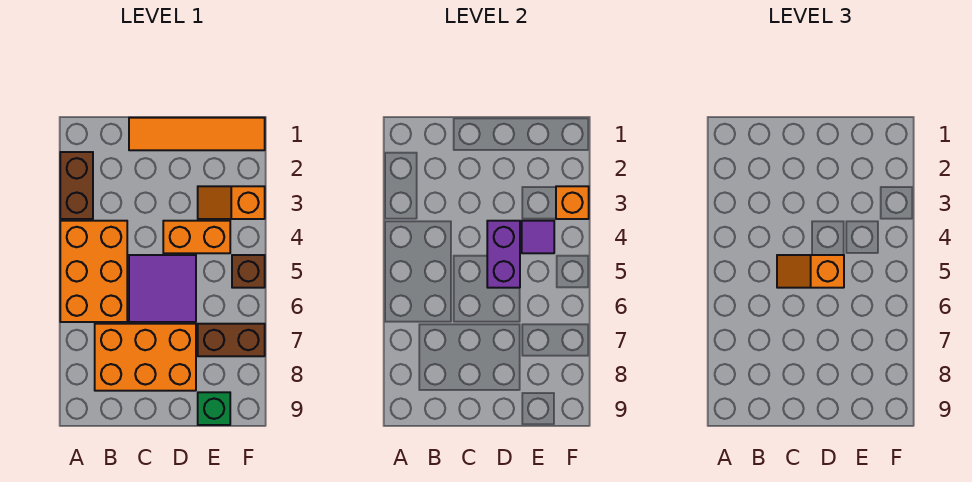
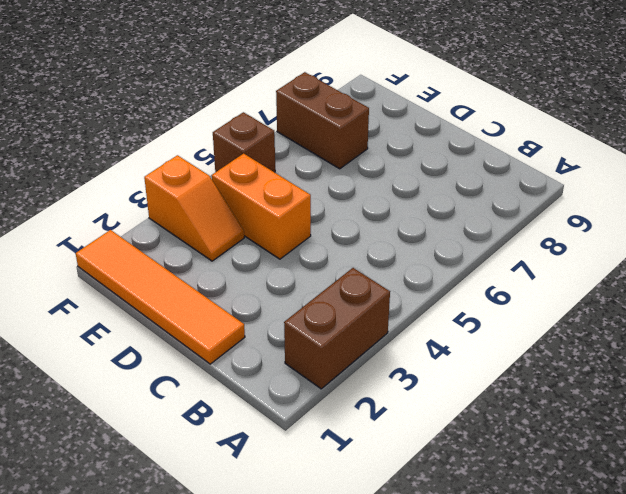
none -> orange brick A4:B6 level 1
none -> orange brick B7:D8 level 1
none -> purple tile C5:D6 level 1

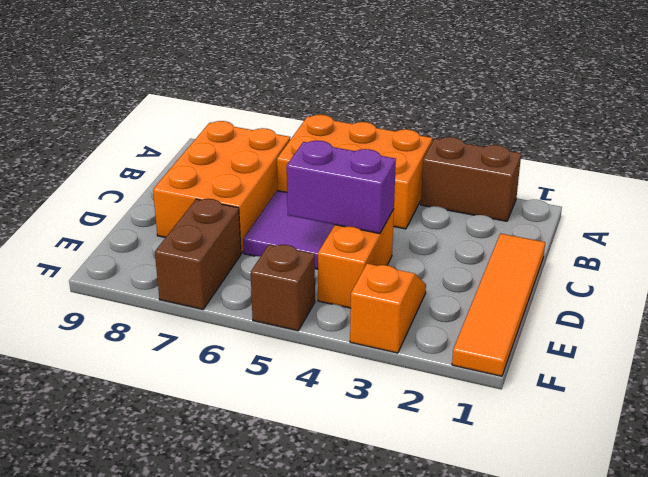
none -> green brick E9 level 1
none -> purple tile E4 level 2
none -> orange brick F3 level 2

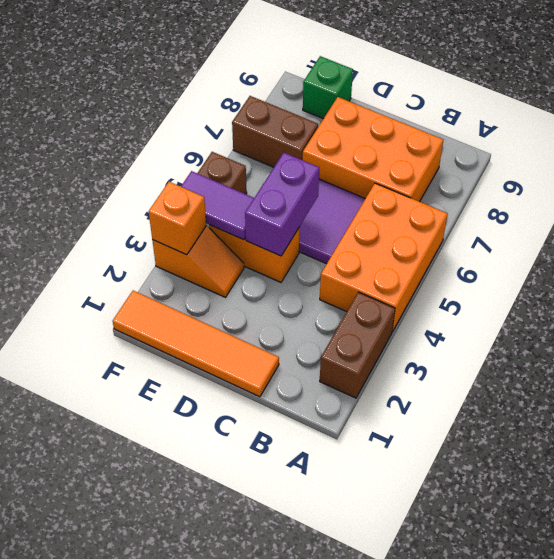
purple tile E4:F4 level 2 -> purple tile E4 level 2
none -> orange slope C5:D5 level 3 top D

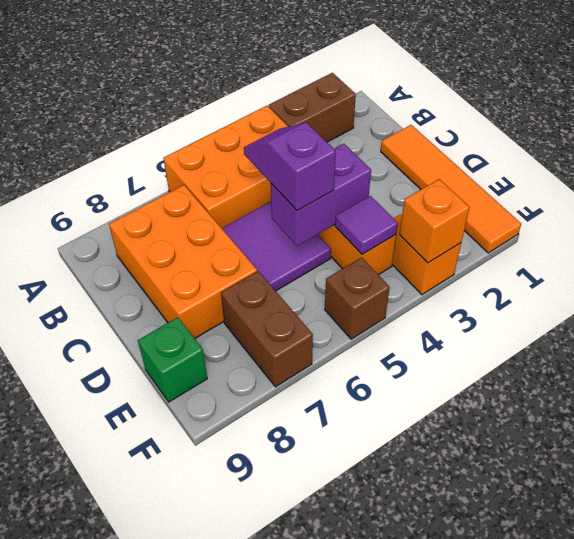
purple slope C5:D5 level 3 top D -> orange slope C5:D5 level 3 top D

